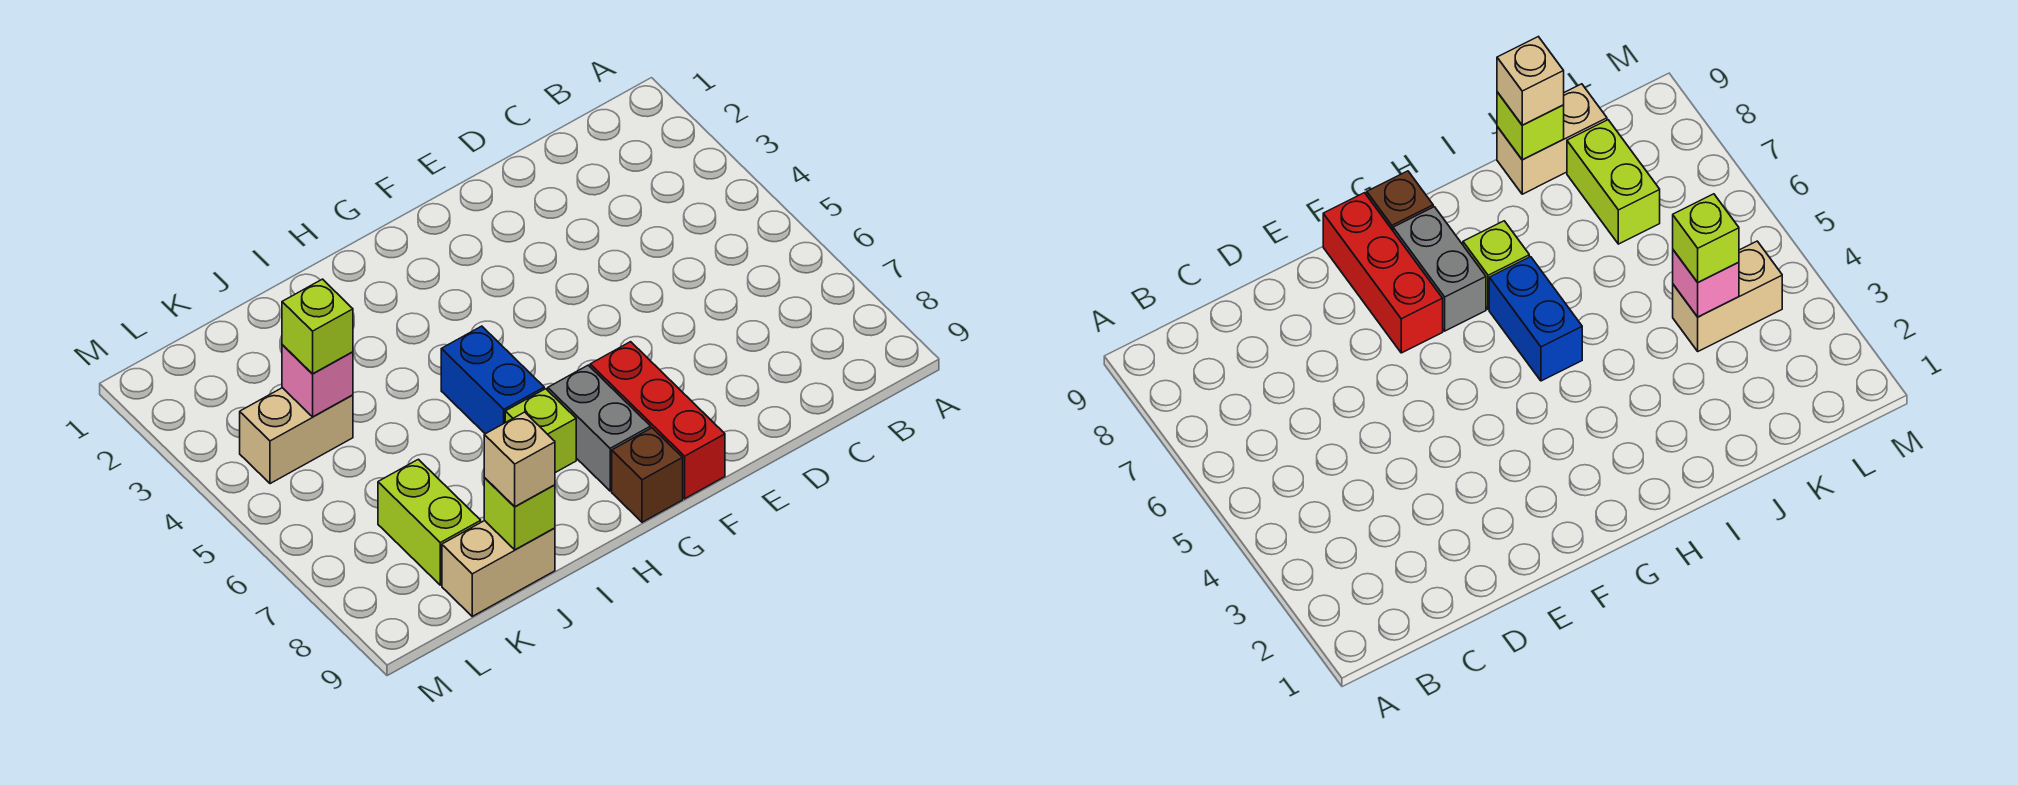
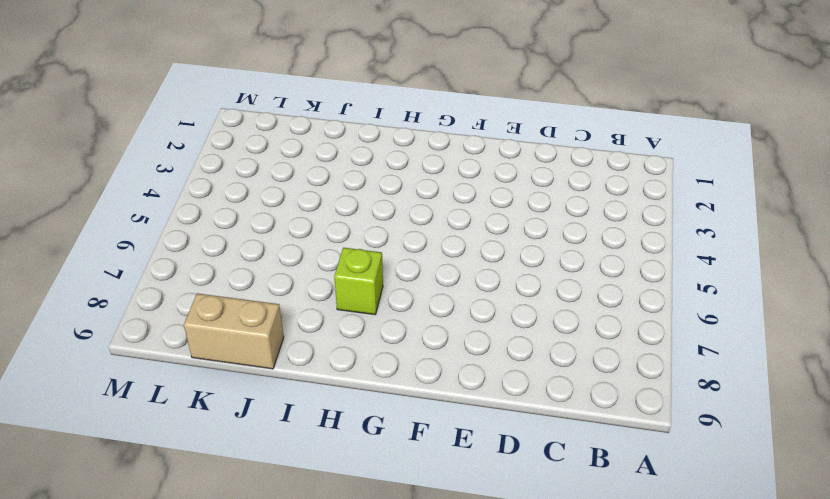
none -> red brick F7:F9 level 1
none -> grey brick G7:G8 level 1
none -> brown brick G9 level 1

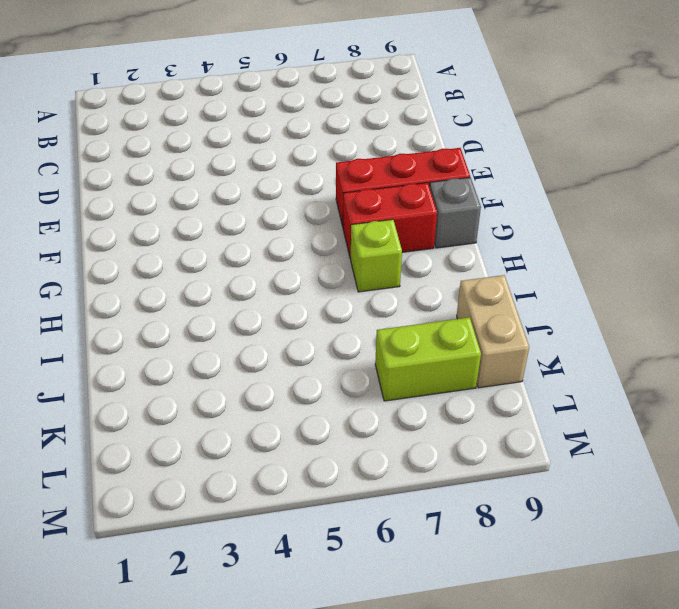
red brick G7:G8 level 1 -> grey brick G7:G8 level 1
grey brick G9 level 1 -> brown brick G9 level 1
none -> blue brick H5:H6 level 1
none -> tan brick K4:L4 level 1
none -> lime brick J9 level 2

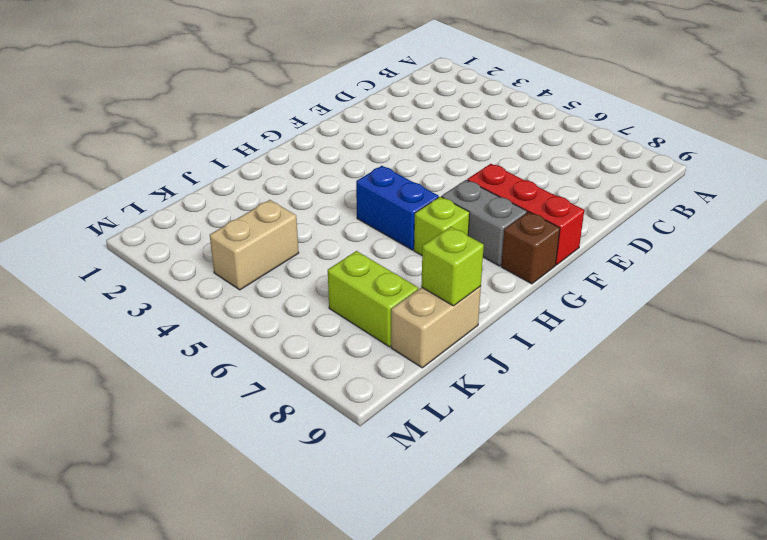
none -> pink brick K4 level 2
none -> tan brick J9 level 3
none -> lime brick K4 level 3

